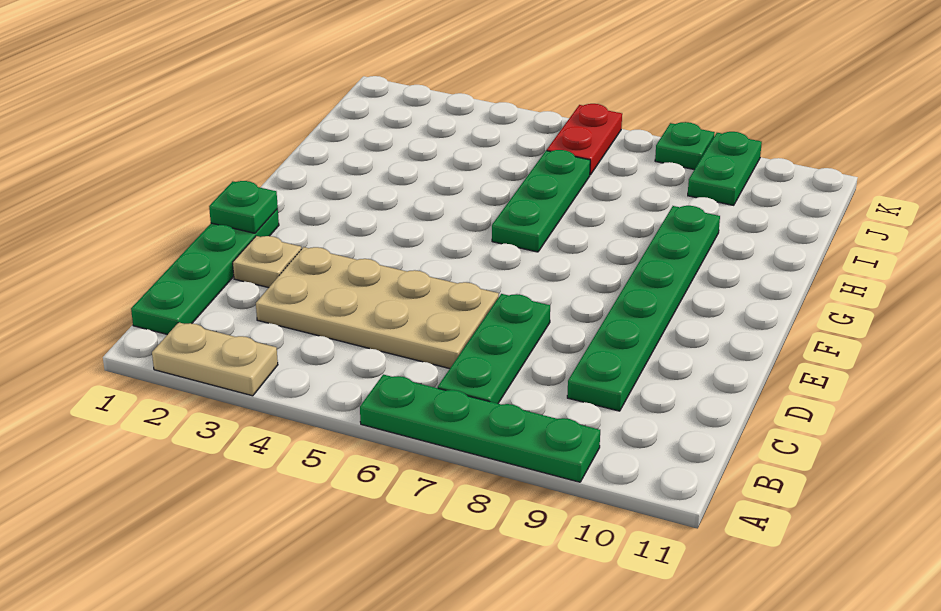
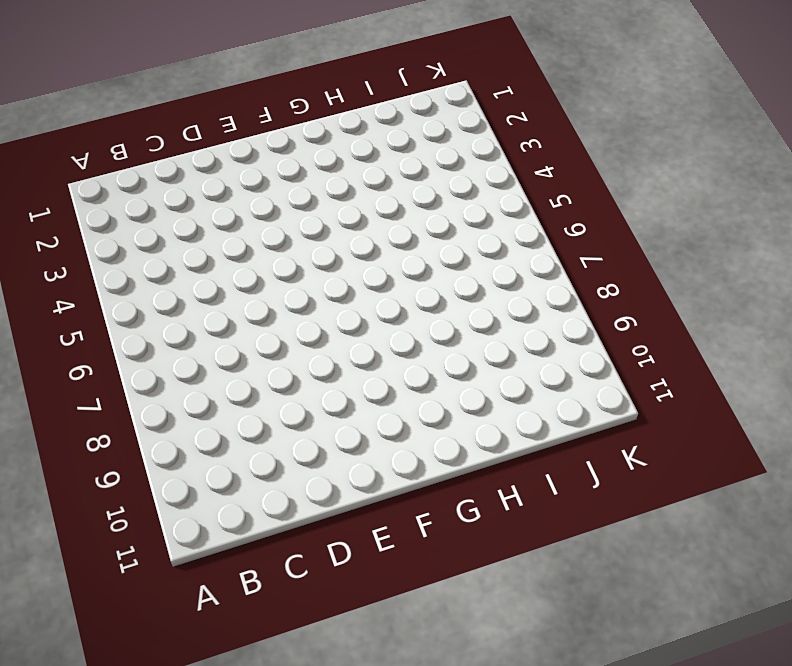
none -> tan plate A2:A3 level 1
none -> green plate A6:A9 level 1
none -> green plate B1:E1 level 1

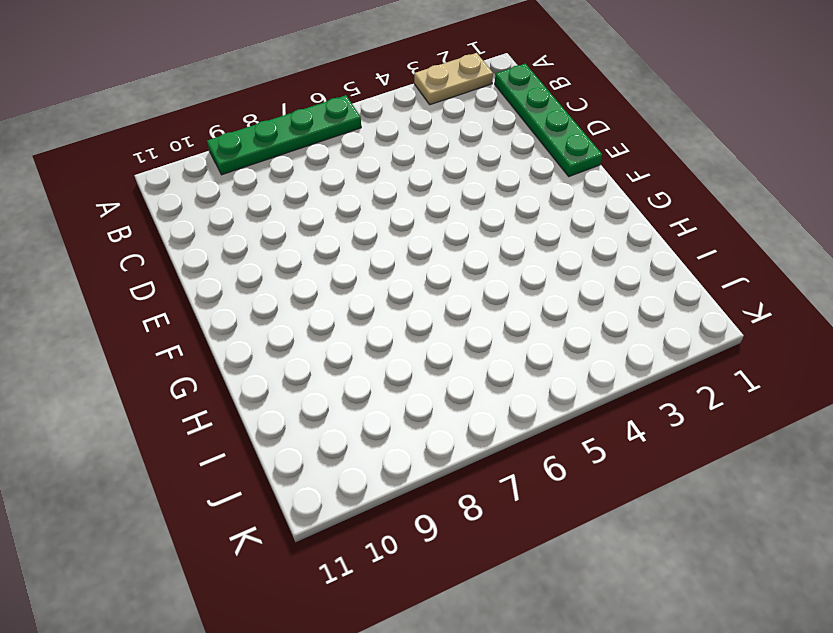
none -> green plate B7:D7 level 1
none -> tan plate C3:D6 level 1
none -> green plate C9:H9 level 1

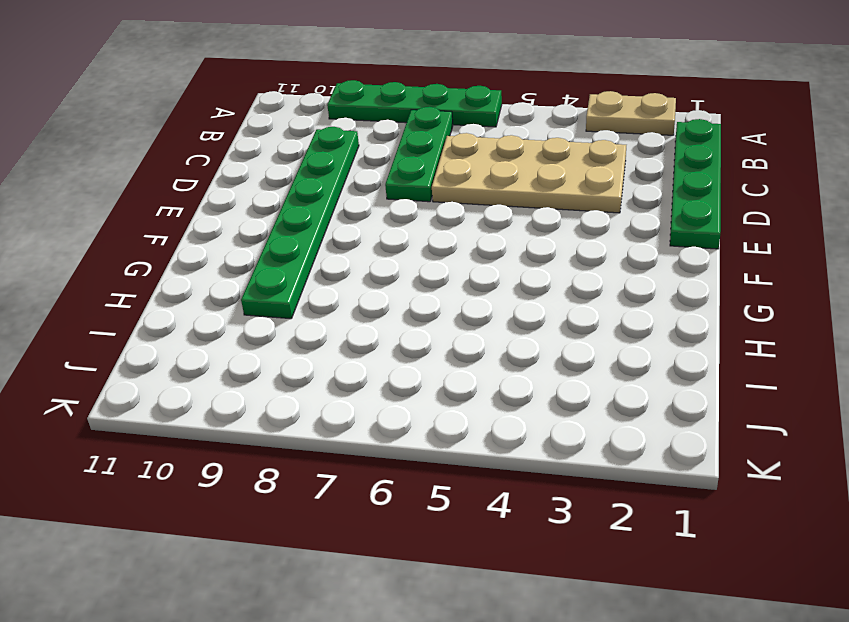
none -> tan plate D2 level 1
none -> green plate G6:I6 level 1
none -> red plate J6:K6 level 1

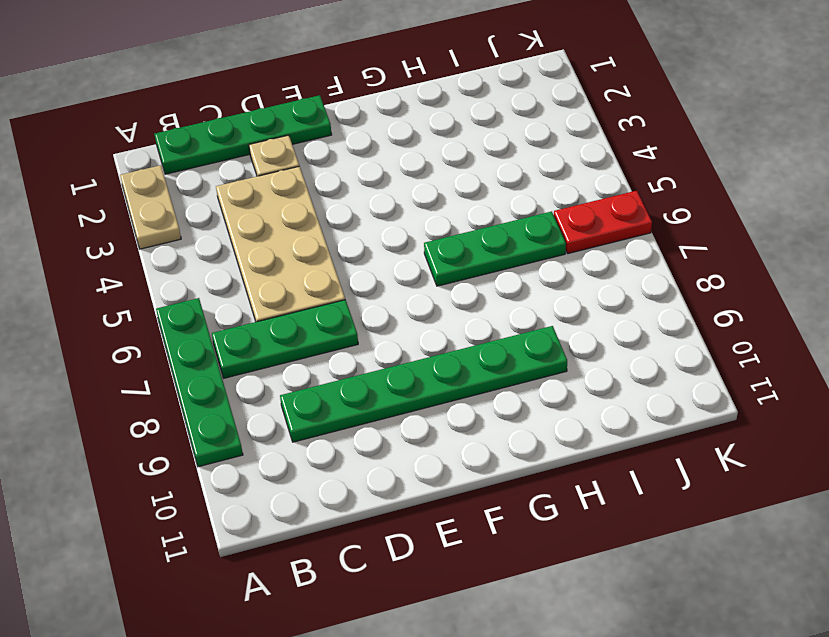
none -> green plate J9:K9 level 1
none -> green plate K8 level 1
none -> green plate E1 level 2

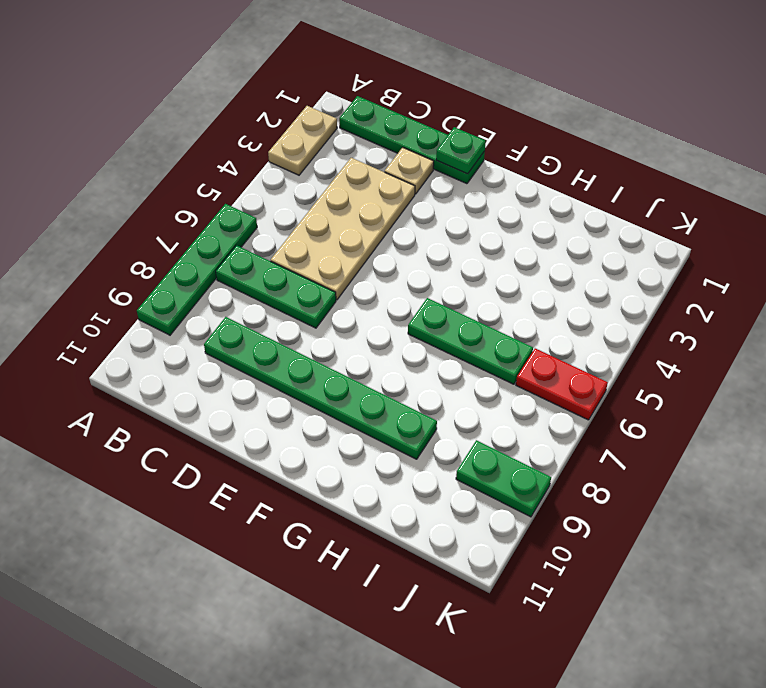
none -> green plate K8 level 1

